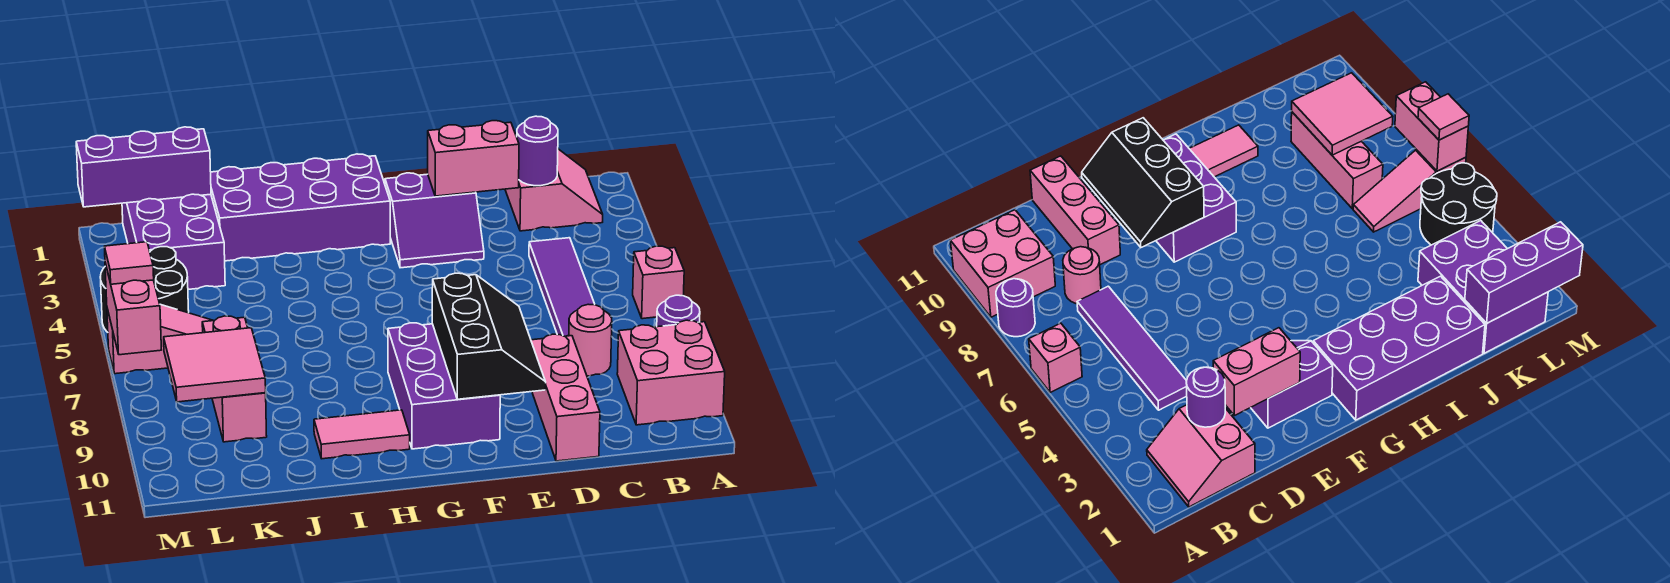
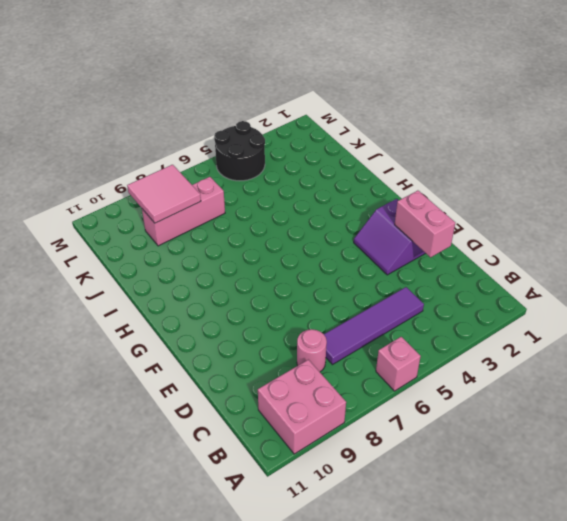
none -> purple round brick A8 level 1
none -> pink slope B1:C2 level 1 top C
none -> pink brick D9:D11 level 1

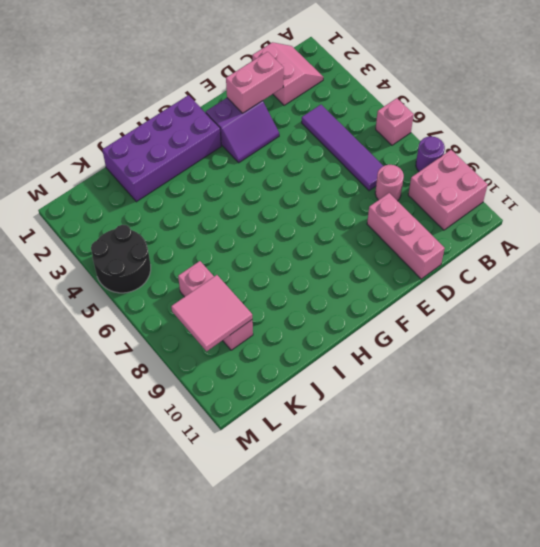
none -> purple brick F8:G10 level 1
none -> pink tile H10:I10 level 1
none -> purple brick K1:L3 level 1

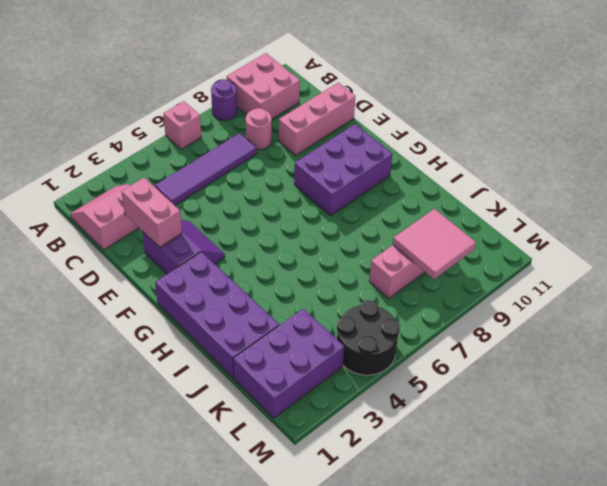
none -> pink tile H10:I10 level 1
none -> pink slope K6:M6 level 1 top M
none -> purple round brick C2 level 2

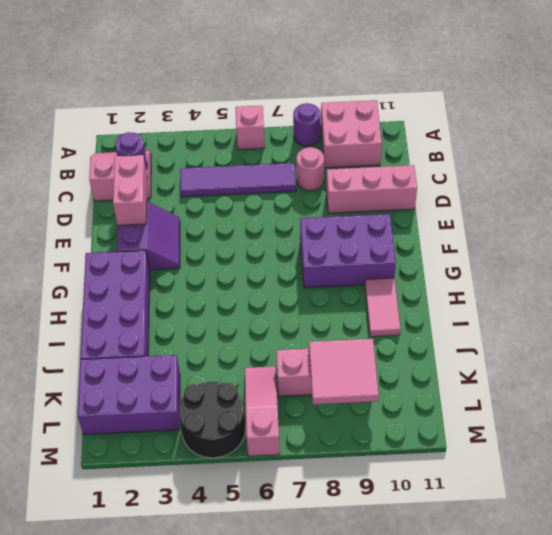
none -> black slope E8:F10 level 2 top F
none -> purple brick K1:M1 level 2
none -> pink brick M6:M7 level 2

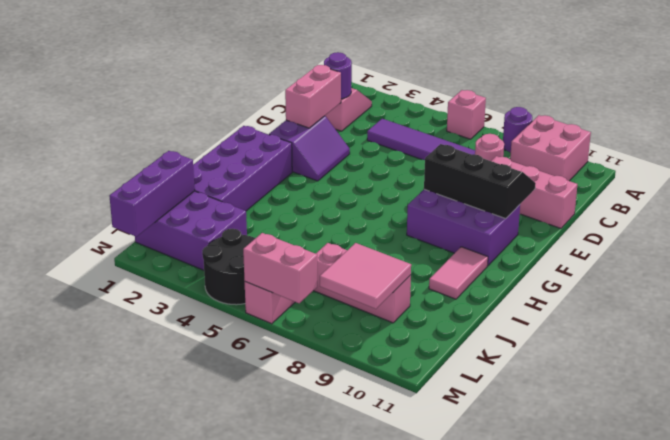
none -> pink tile M6 level 3

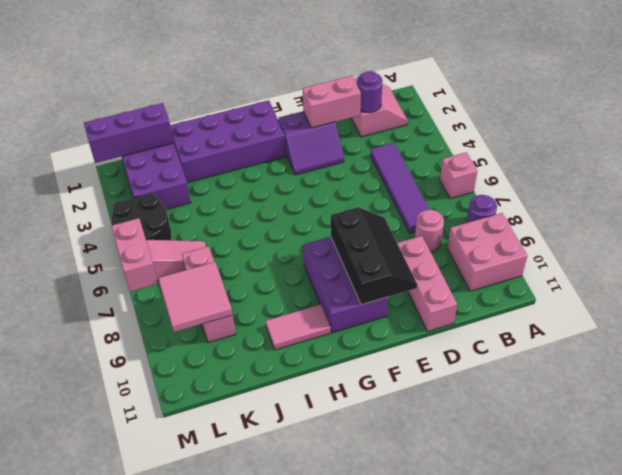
none -> pink tile M6 level 3

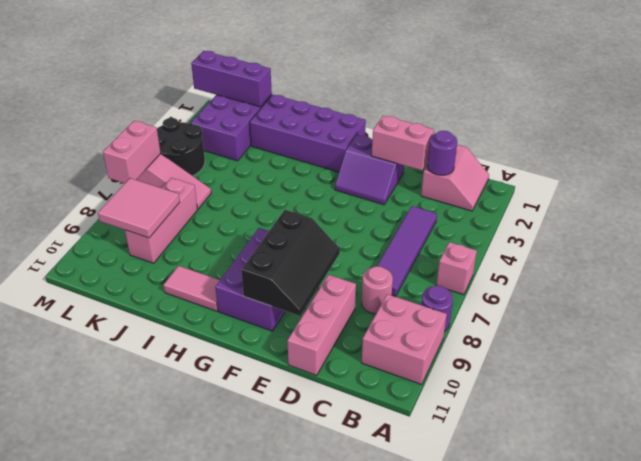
none -> pink tile M6 level 3

